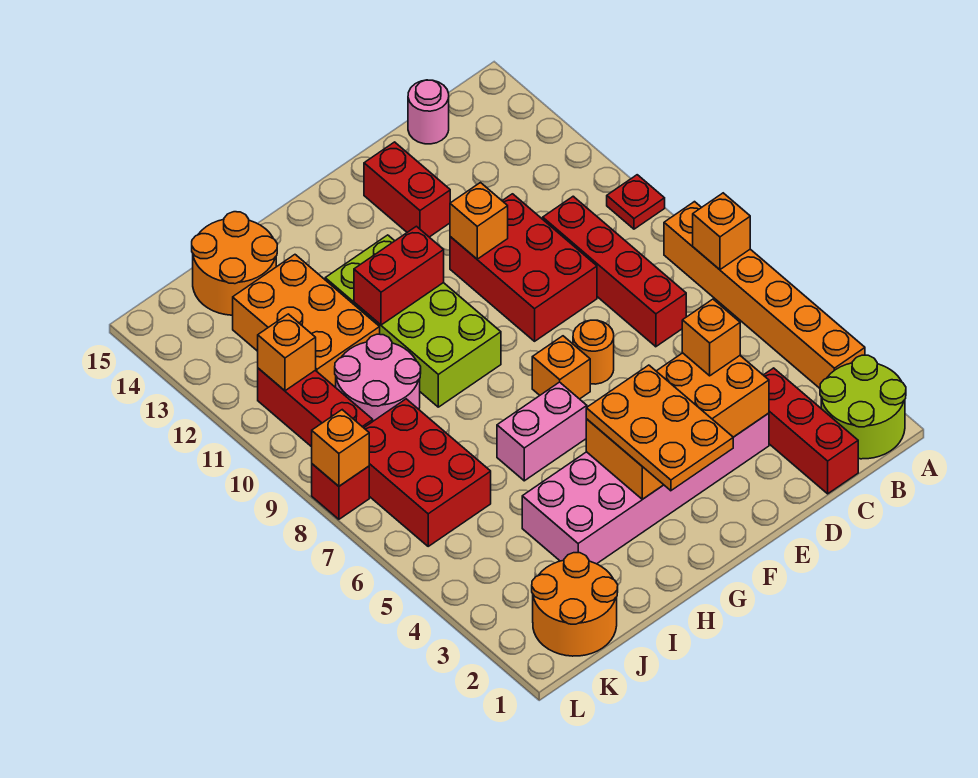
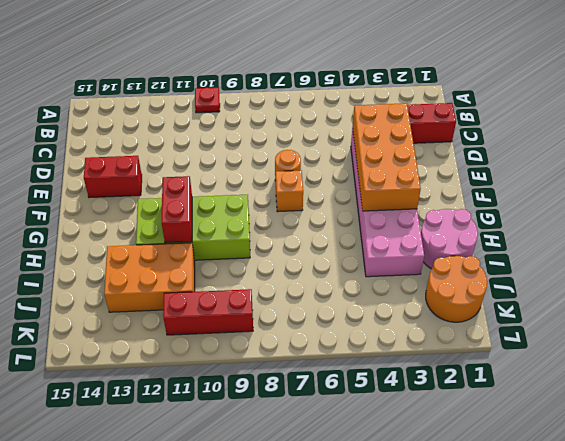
pink round brick H1:I2 level 1 -> pink round brick I9:J10 level 1
none -> lime round brick A1:B2 level 1
none -> orange brick A3:A8 level 1
none -> red brick C7:C10 level 1

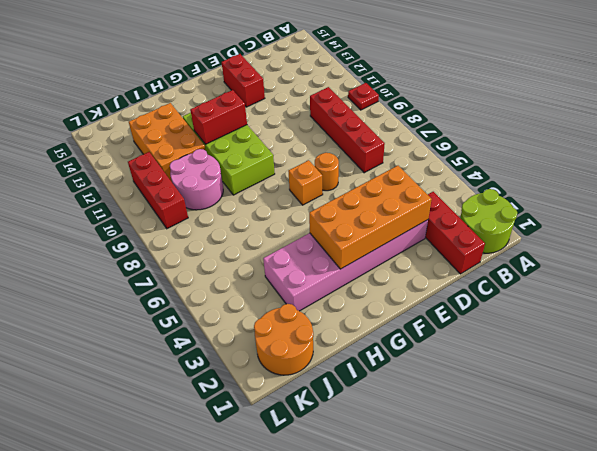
none -> orange brick A3:A8 level 1
none -> pink round brick C15 level 1
none -> red brick D9:E11 level 1

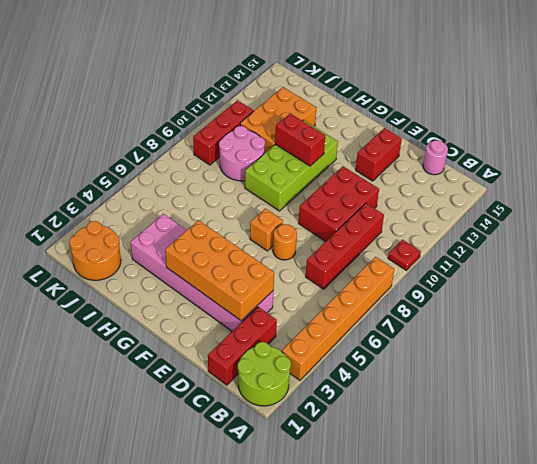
none -> pink brick G6:H6 level 1
none -> orange round brick I14:J15 level 1
none -> red brick J6:K8 level 1

